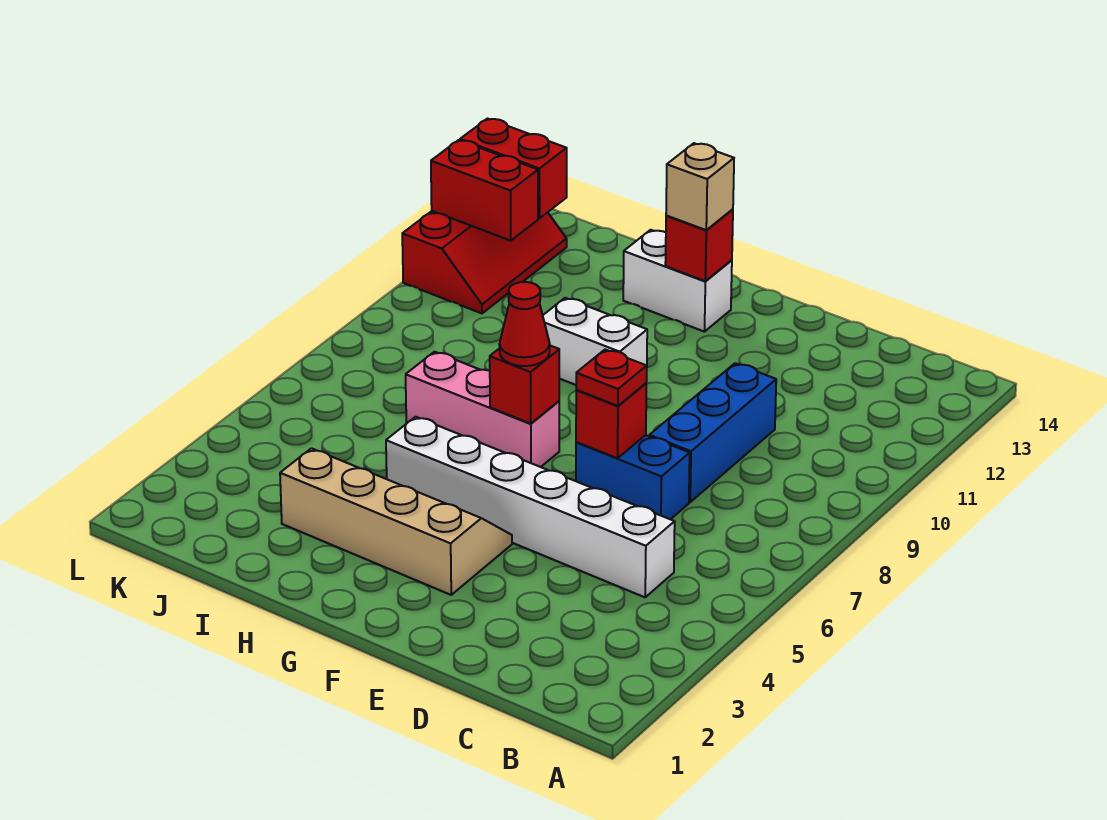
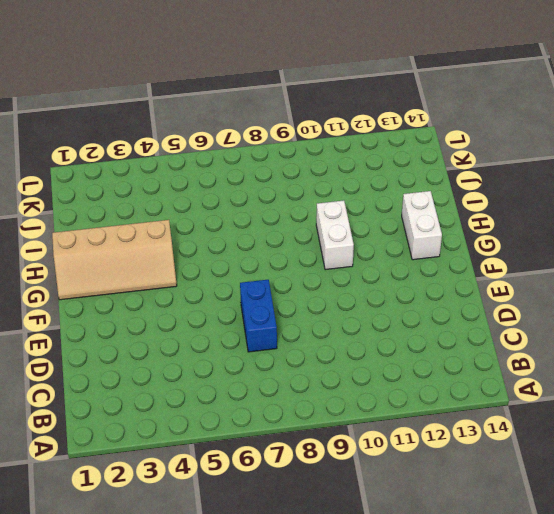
tan slope G1:H4 level 1 top H -> tan slope F3:I4 level 1 top 3
none -> white brick C5:H5 level 1
none -> blue brick D8:D10 level 1
none -> pink brick G7:I7 level 1

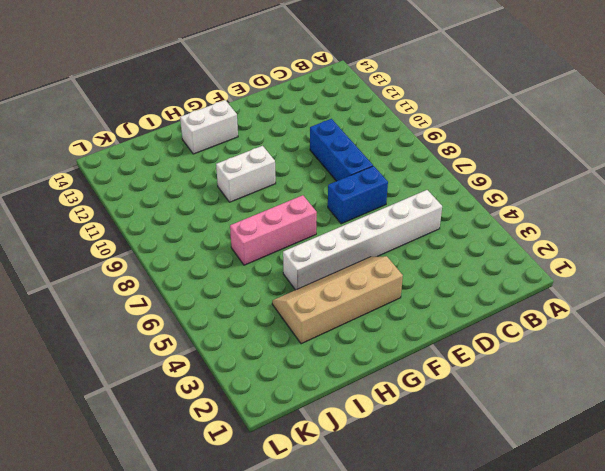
none -> red slope K11:L13 level 1 top L
none -> red brick E7 level 2
none -> red brick G7 level 2

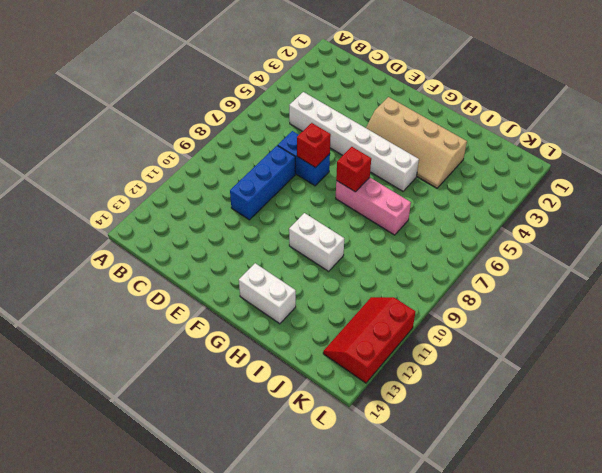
none -> red brick G13 level 2
none -> red brick K12:L12 level 2
none -> red brick K13:L13 level 2

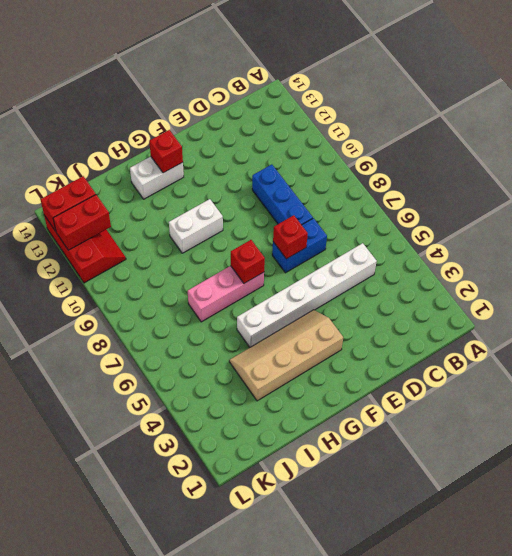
none -> red plate E7 level 3
none -> red cone G7 level 3
none -> tan brick G13 level 3

